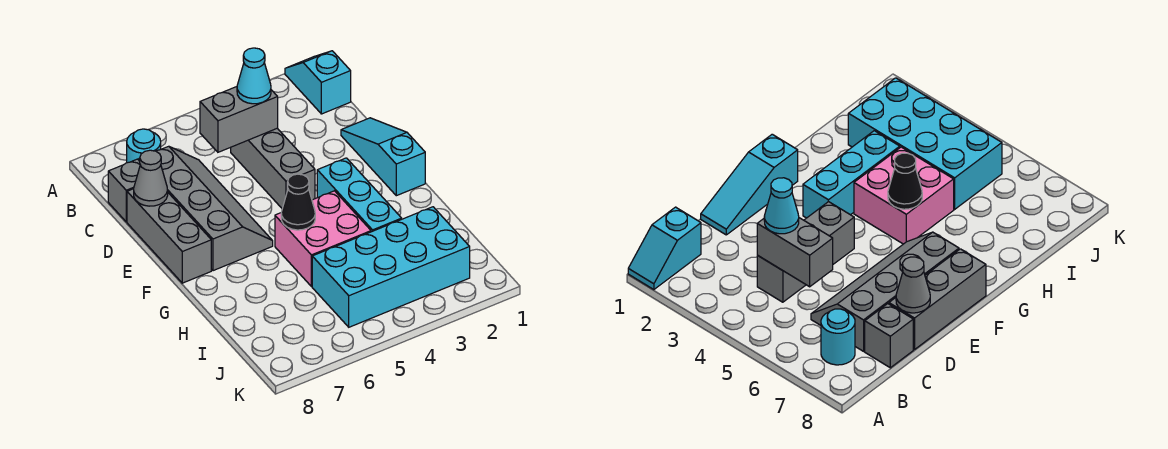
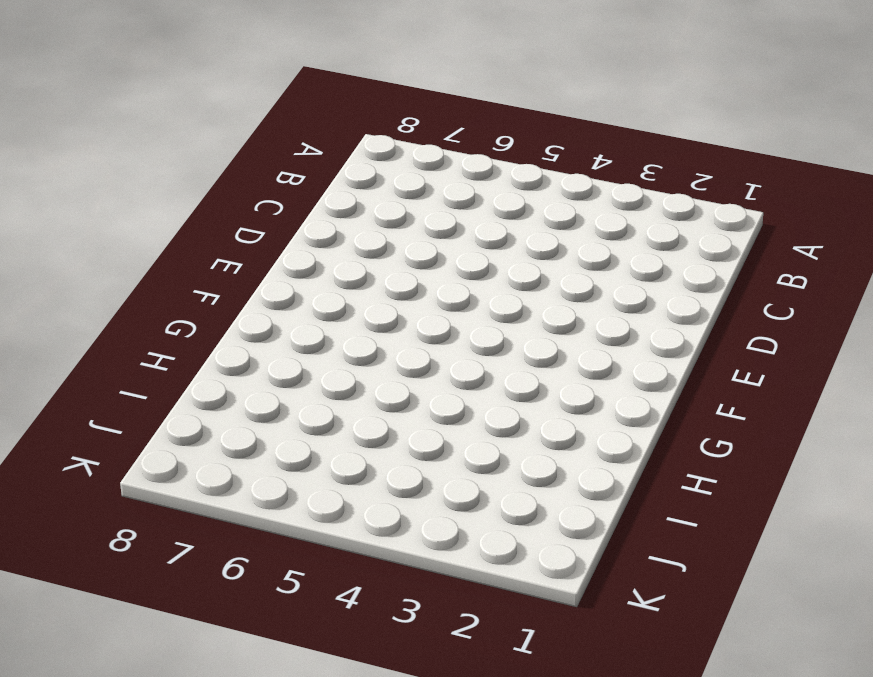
none -> cyan slope A1:B1 level 1 top B
none -> cyan round brick B7 level 1
none -> grey brick C4:E4 level 1

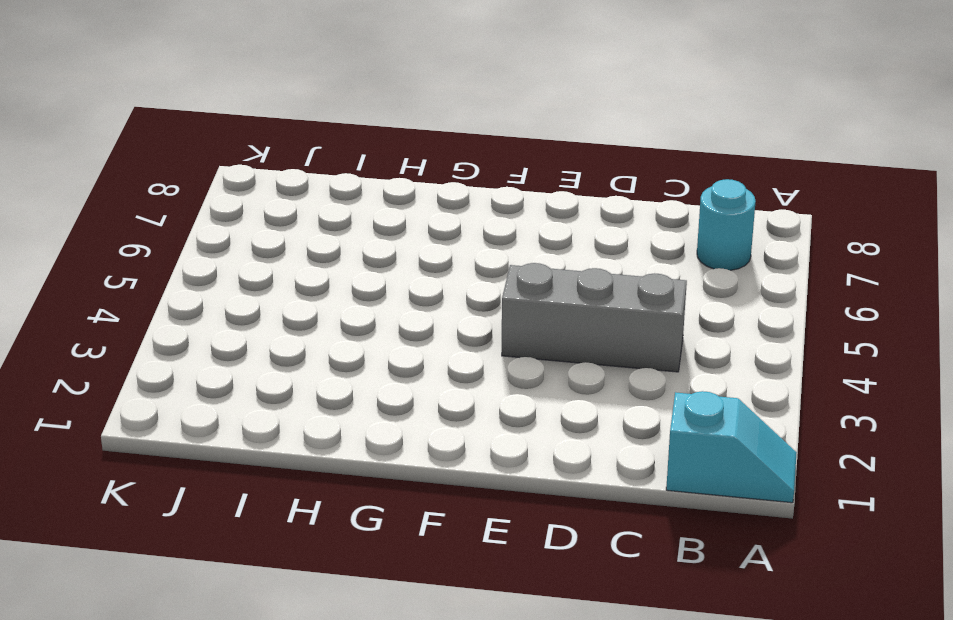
none -> grey slope C6:F7 level 1 top 7
none -> grey brick C8 level 1
none -> cyan slope D1:F1 level 1 top F

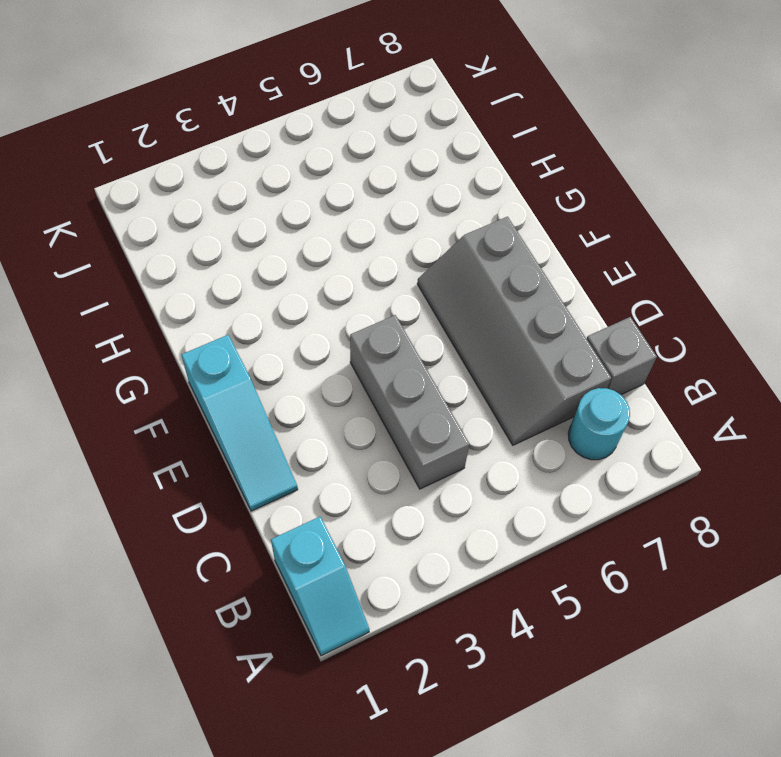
none -> grey brick D8:F8 level 1
none -> cyan brick F3:H3 level 1
none -> pink brick G4:H5 level 1

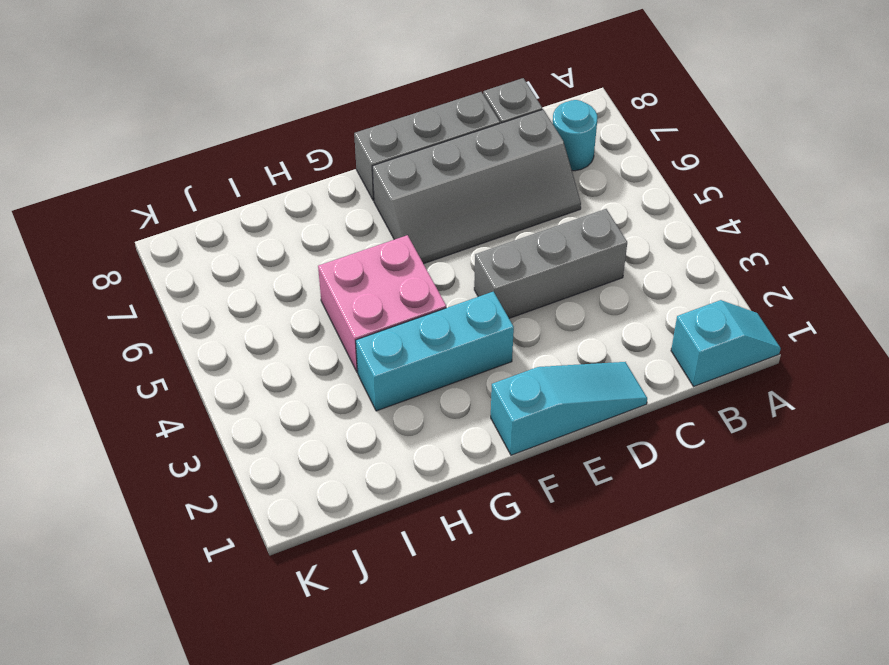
none -> cyan brick I2:J5 level 1
none -> grey brick C4:C5 level 2
none -> grey cone D8 level 2

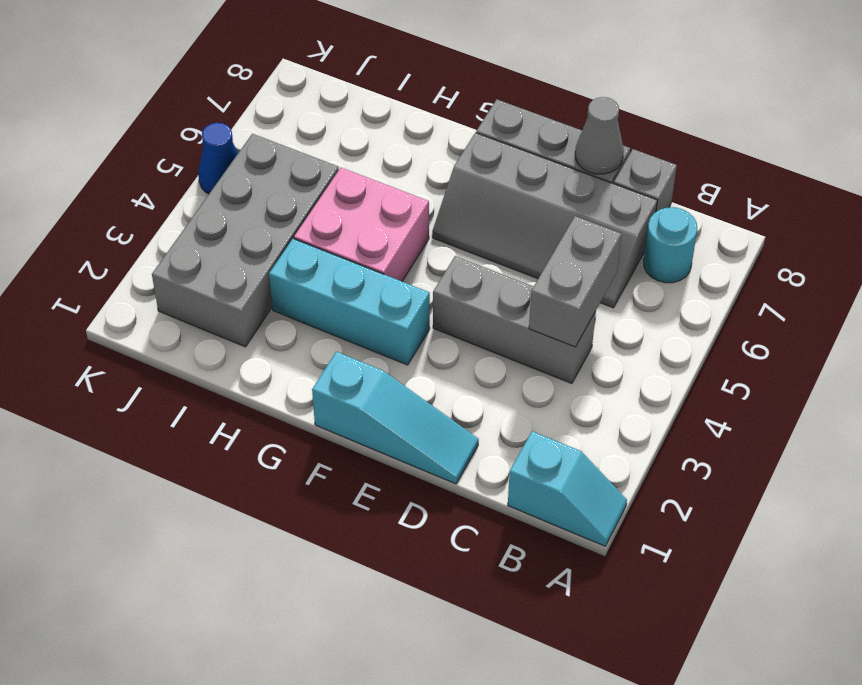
grey brick I2:J5 level 1 -> cyan brick I2:J5 level 1
blue cone K5 level 1 -> none
none -> black cone G5 level 2
none -> cyan cone C4 level 3

